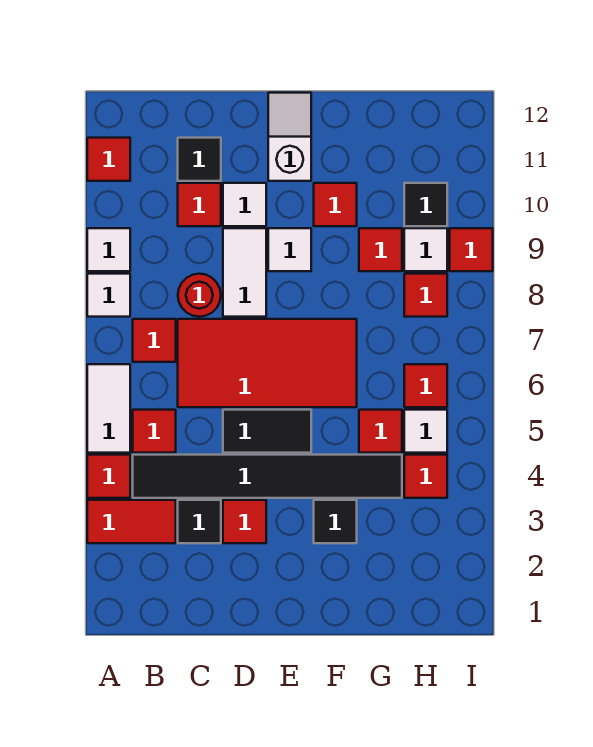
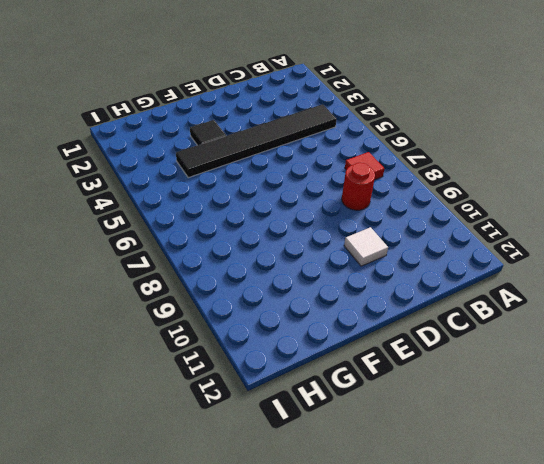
none -> red tile A3:B3 level 1
none -> red tile A4 level 1
none -> white tile A5:A6 level 1
none -> white tile A8 level 1

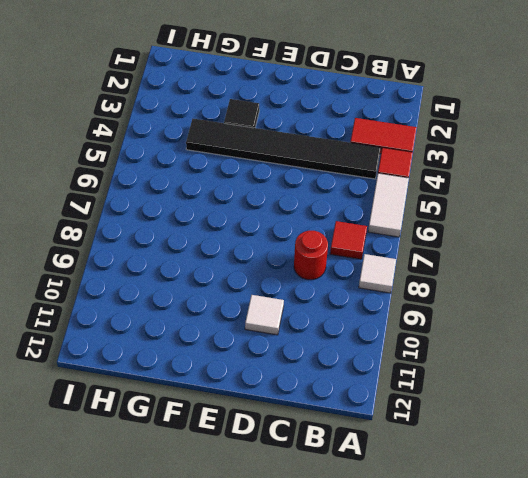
none -> white tile A9 level 1
none -> red tile A11 level 1
none -> red tile B5 level 1
none -> black tile C3 level 1

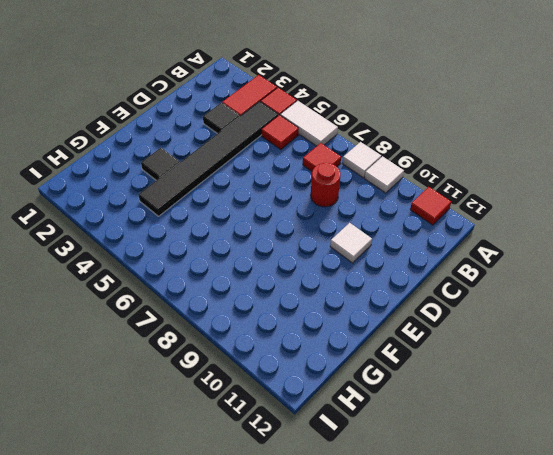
none -> red tile C6:F7 level 1
none -> red tile C10 level 1
none -> black tile C11 level 1
none -> red tile D3 level 1

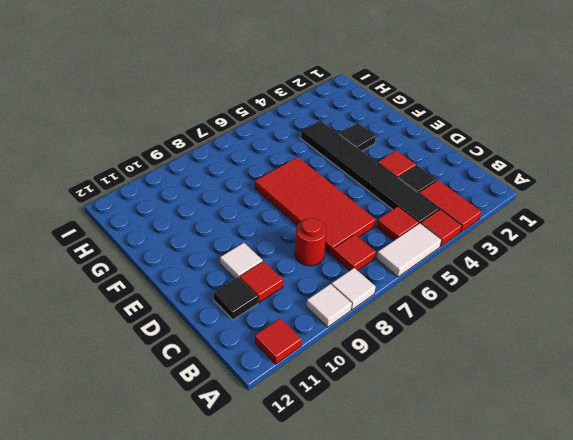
none -> black tile D5:E5 level 1
none -> white tile D8:D9 level 1
none -> white tile E9 level 1
none -> white slope E11:E12 level 1 top 11

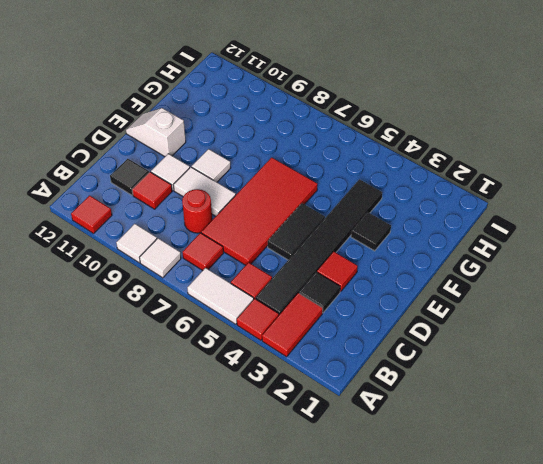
none -> red tile F10 level 1
none -> red tile G5 level 1
none -> red tile G9 level 1
none -> red tile H4 level 1

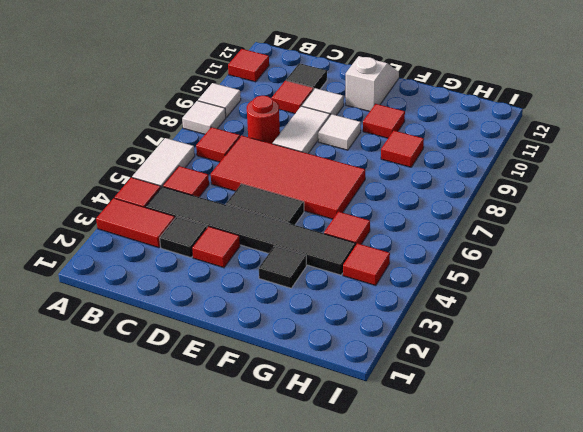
none -> white tile H5 level 1
none -> red tile H6 level 1
none -> red tile H8 level 1
none -> white tile H9 level 1

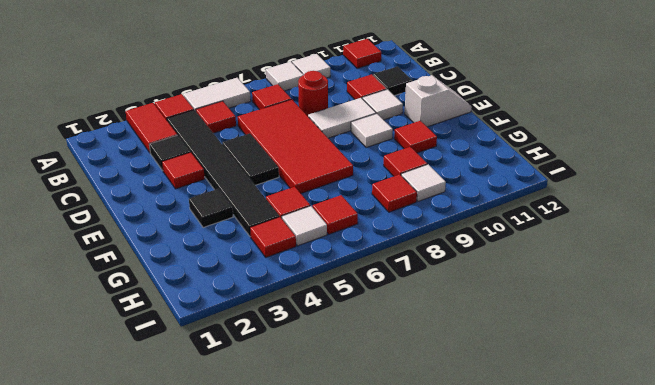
none -> black tile H10 level 1
none -> red tile I9 level 1

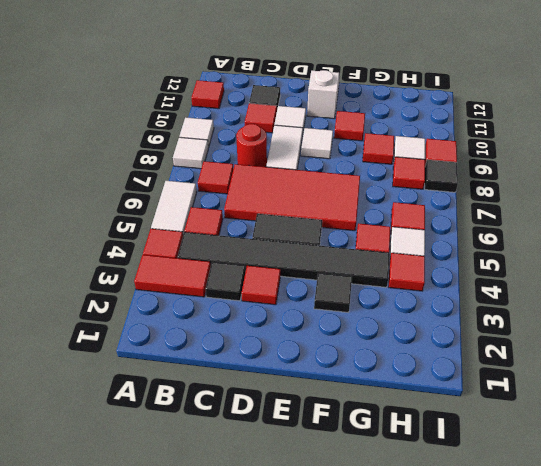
black tile I8 level 1 -> black tile H10 level 1

